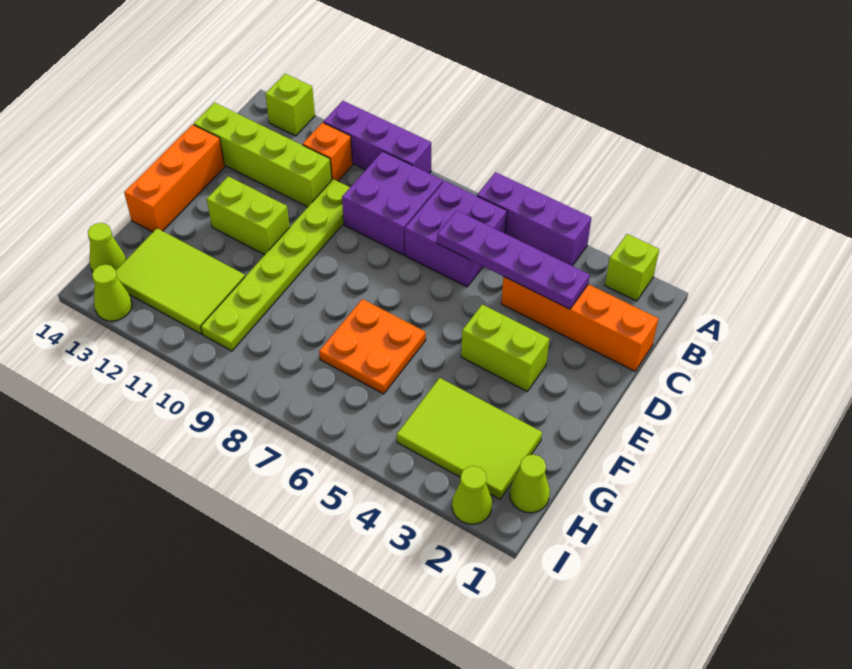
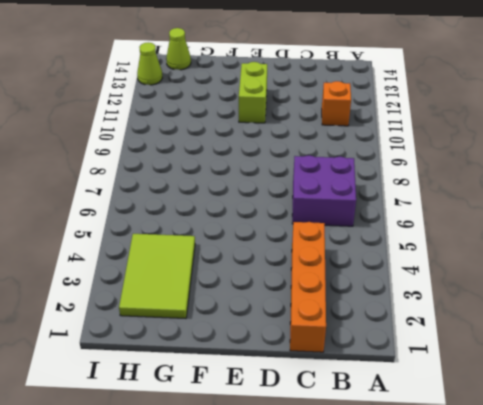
none -> lime brick A2 level 1
none -> purple brick A4:A6 level 1
none -> purple brick A9:A11 level 1

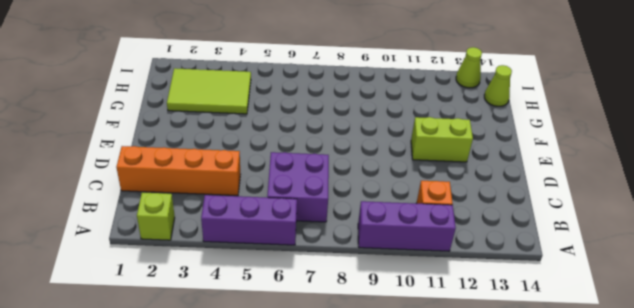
none -> lime brick A13 level 1
none -> purple brick B8:C9 level 1
none -> lime plate C10:H10 level 1

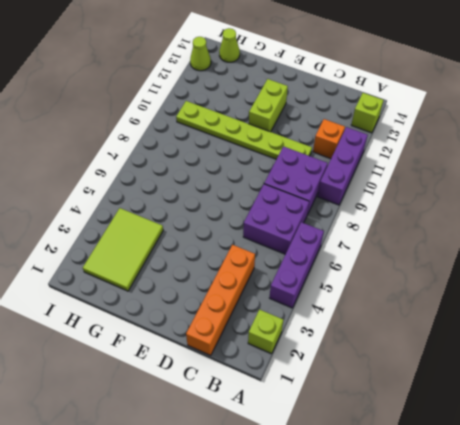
none -> lime brick C11:C14 level 1
none -> orange brick D14:F14 level 1
none -> lime brick E3:E4 level 1

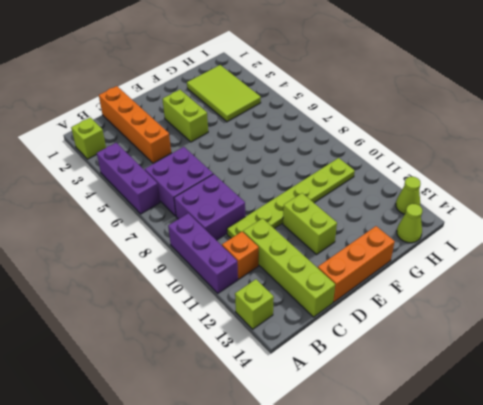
none -> orange plate F6:G7 level 1
none -> lime tile G11:H13 level 1
none -> lime cone H1 level 1

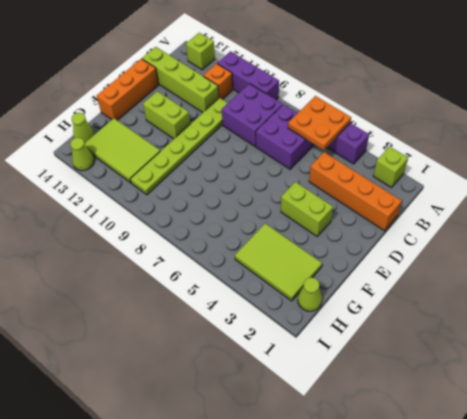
orange plate A5:B6 level 2 -> orange plate F6:G7 level 1
none -> lime cone I2 level 1
none -> purple plate C3:C6 level 2

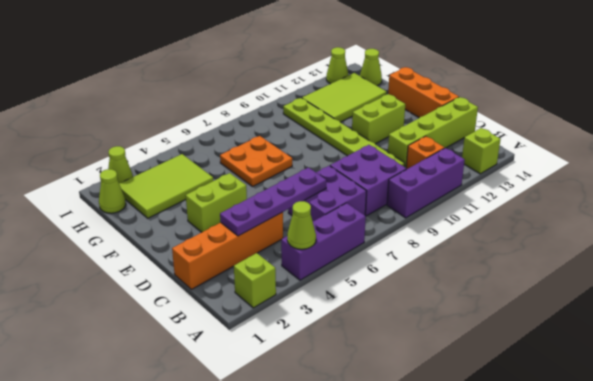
lime cone A4 level 2 -> none

